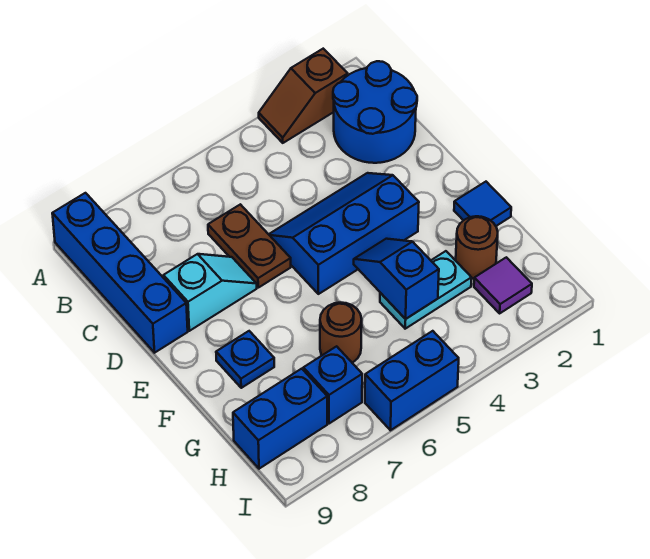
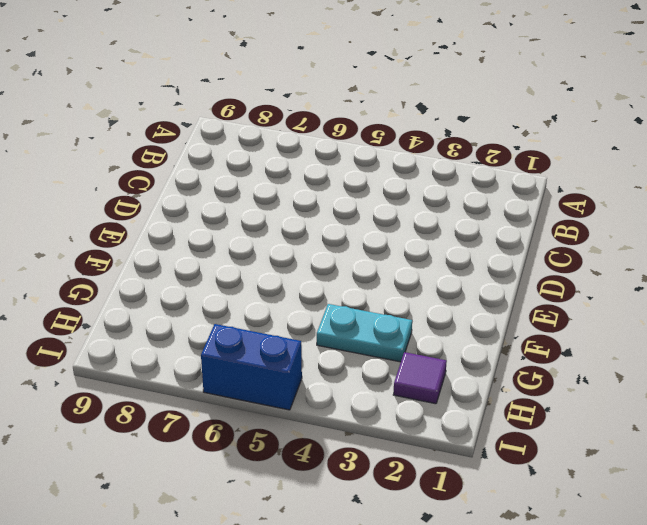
none -> brown slope A2:A3 level 1 top 2
none -> blue brick A9:D9 level 1
none -> blue round brick B1:C2 level 1

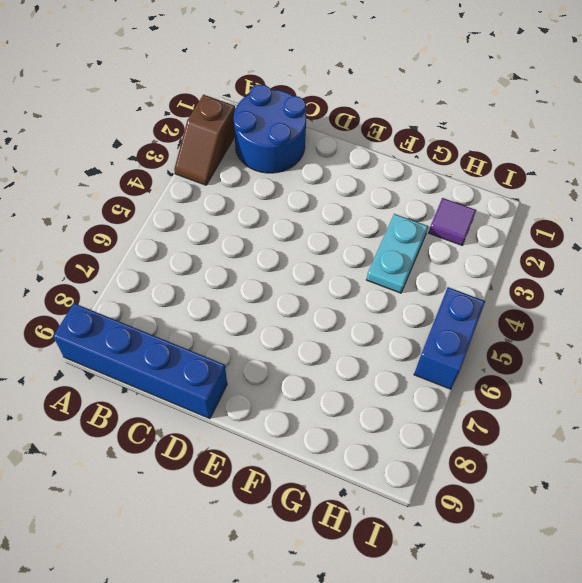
none -> brown plate C6:D6 level 1
none -> blue slope D3:E5 level 1 top E
none -> cyan slope D7:D8 level 1 top 8

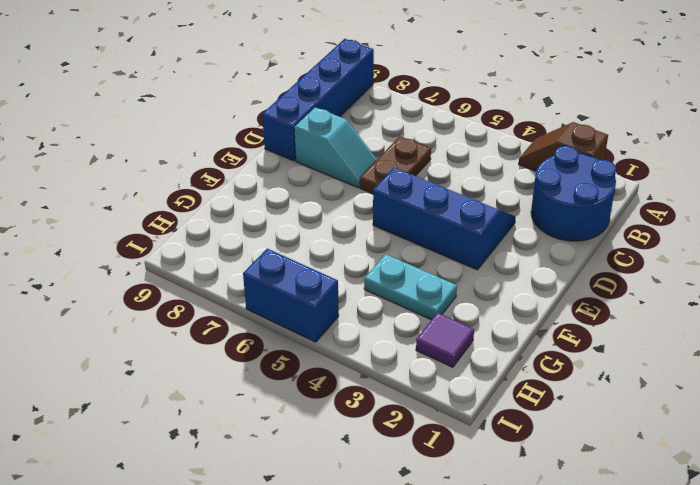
none -> blue tile F1 level 1
none -> blue plate F8 level 1
none -> brown round brick G2 level 1

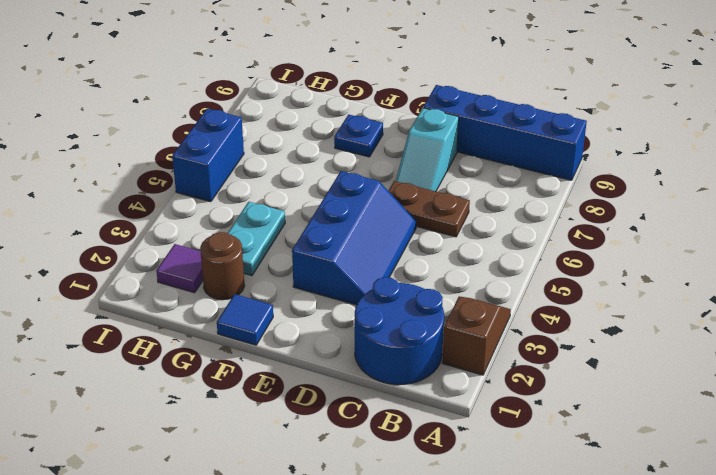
none -> brown round brick G6 level 1
none -> blue brick H7 level 1
none -> blue brick H8:H9 level 1

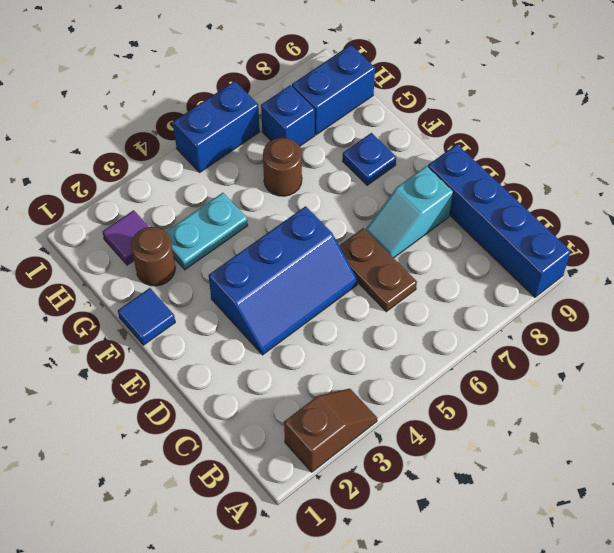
none -> blue round brick B1:C2 level 1
none -> blue slope F4:G4 level 2 top G

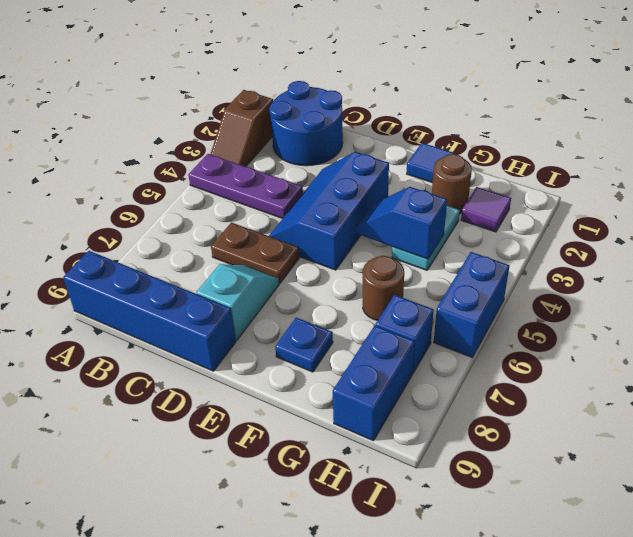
purple plate A4:C4 level 1 -> none

